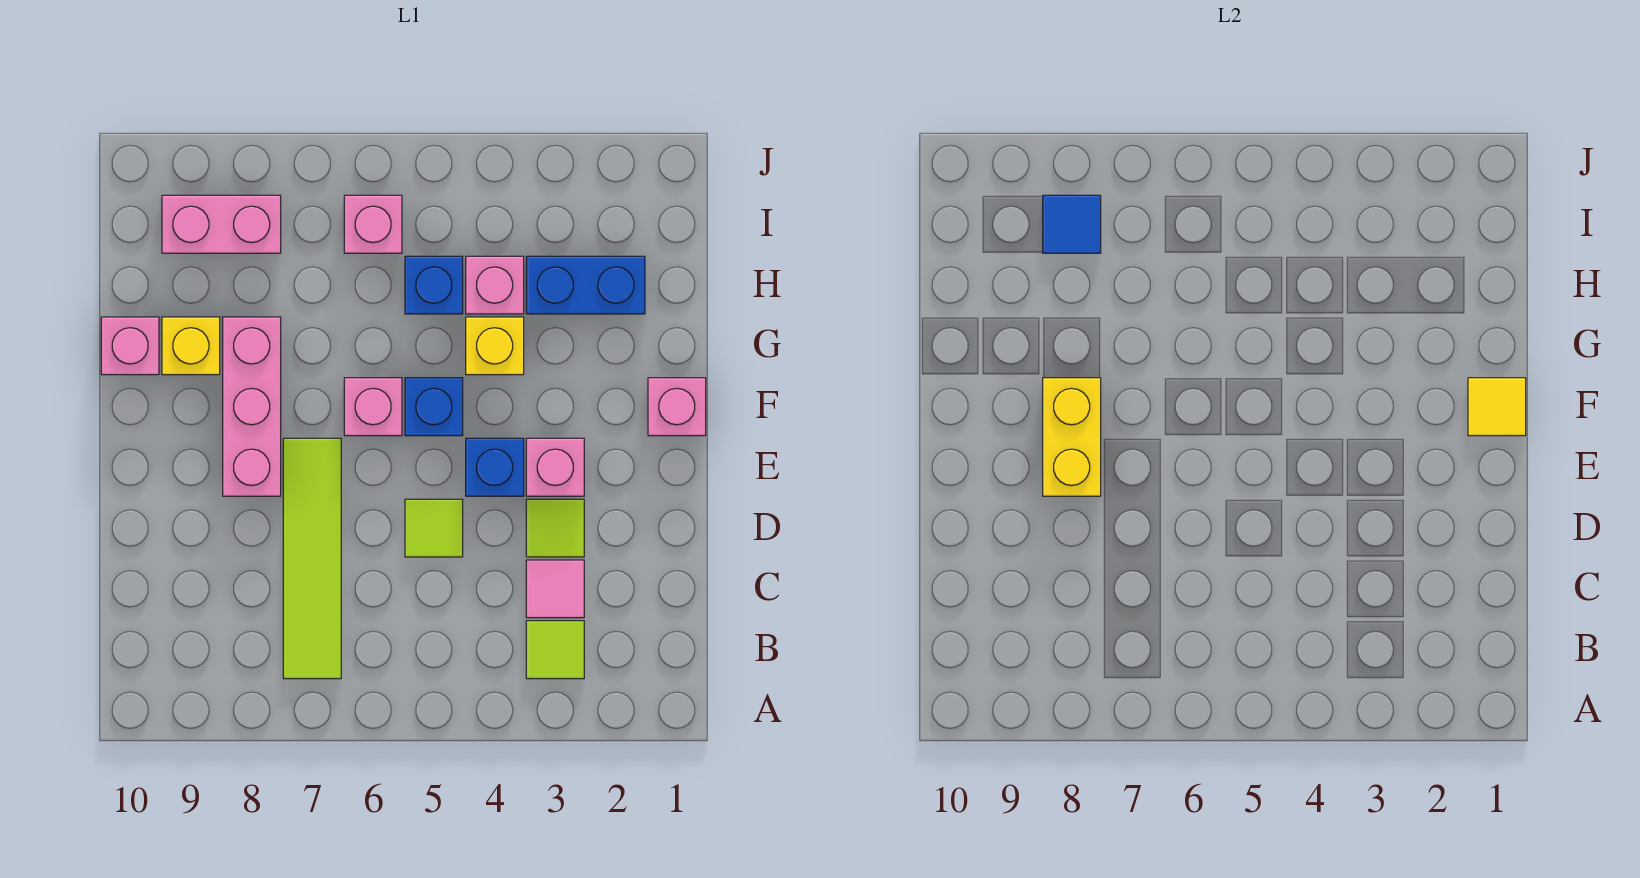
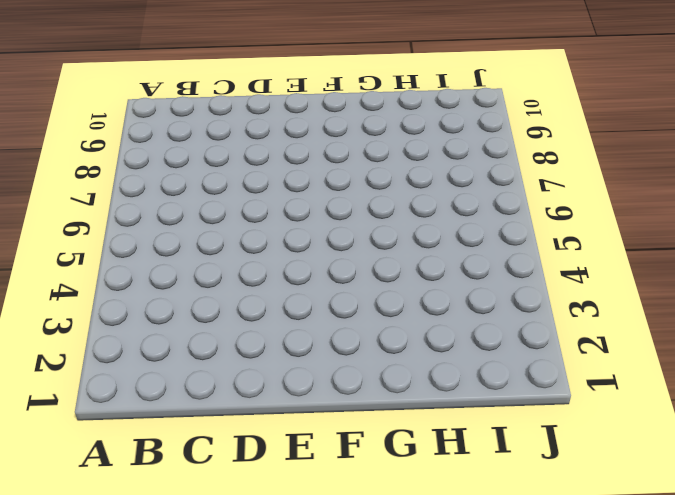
none -> lime tile B3 level 1
none -> lime tile B7:E7 level 1
none -> pink tile C3 level 1

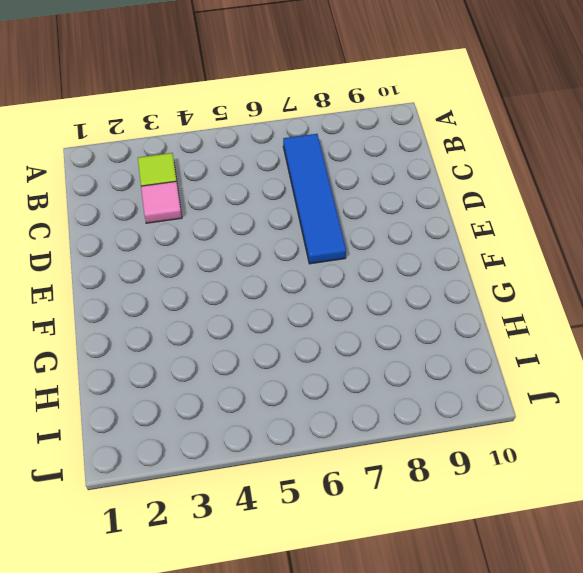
blue tile B7:E7 level 1 -> lime tile B7:E7 level 1
none -> lime tile D3 level 1
none -> lime tile D5 level 1
none -> pink brick E3 level 1

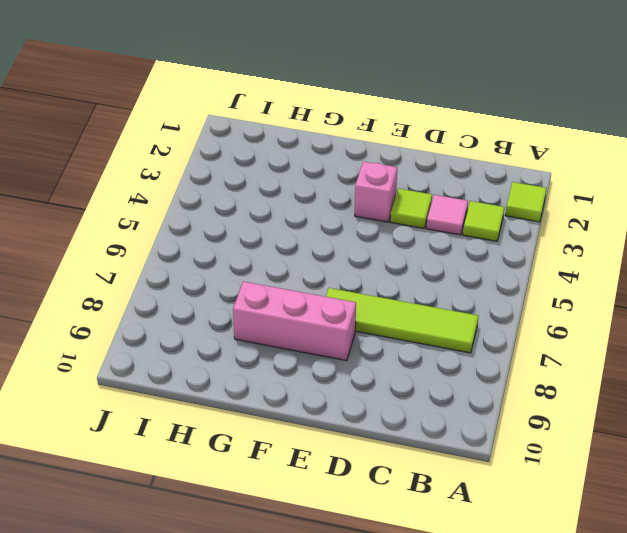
lime tile A2 level 1 -> lime tile D5 level 1
none -> blue brick E4 level 1
none -> pink brick F1 level 1
none -> blue brick F5 level 1

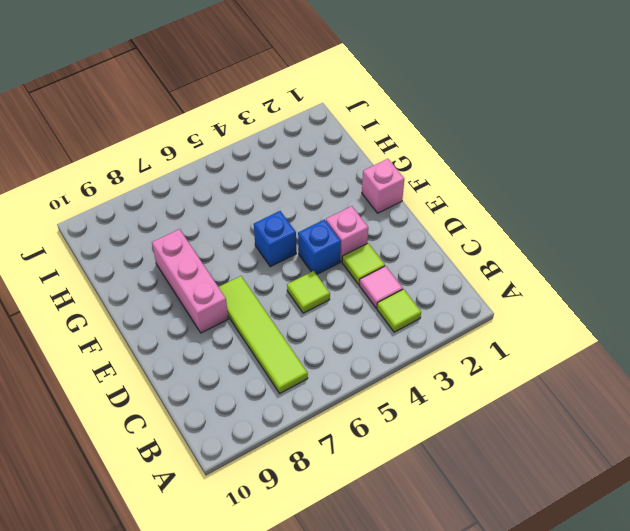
none -> pink brick F6 level 1
none -> yellow brick G4 level 1
none -> yellow brick G9 level 1

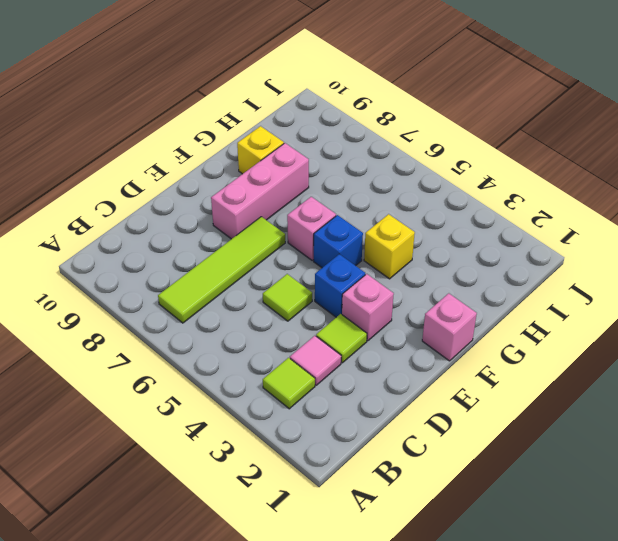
none -> pink brick G10 level 1
none -> blue brick H2:H3 level 1
none -> pink brick H4 level 1

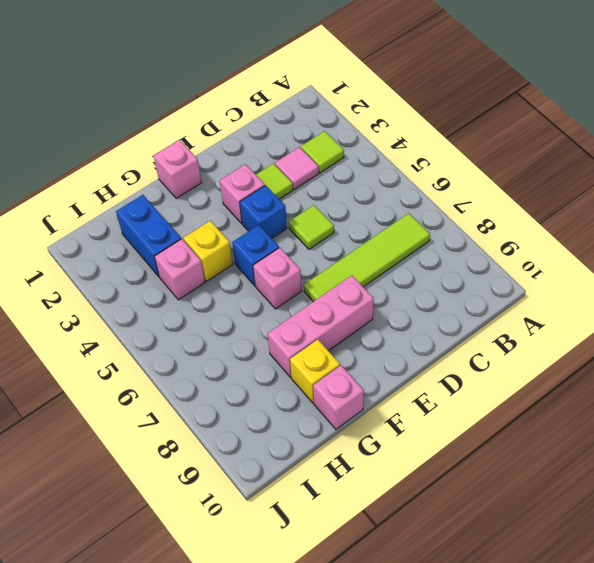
none -> blue brick H5 level 1
none -> pink brick I6 level 1
none -> pink brick I8:I9 level 1

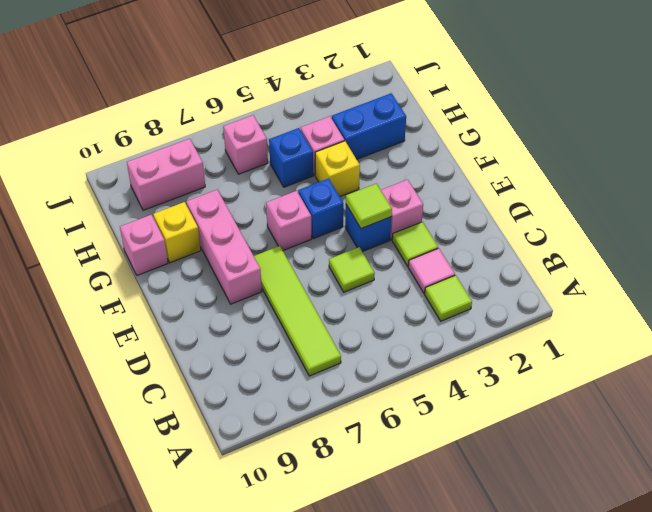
lime tile E4 level 2 -> none
none -> pink brick F1 level 1
none -> yellow brick E8:F8 level 2
none -> yellow tile F1 level 2

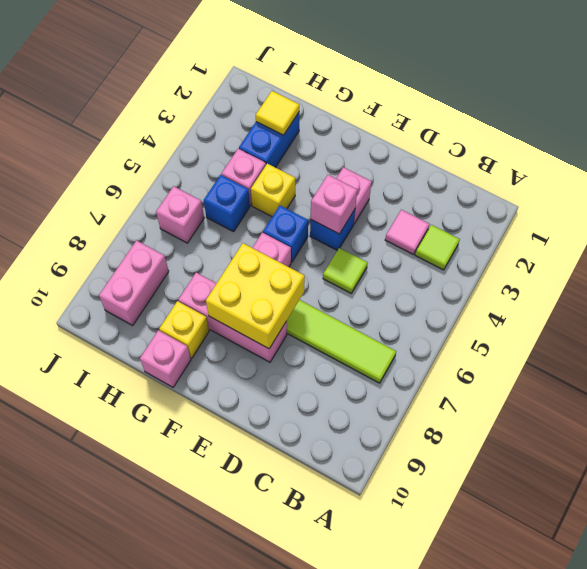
pink brick E4 level 2 -> pink brick F1 level 1
yellow brick E7:F8 level 2 -> yellow brick E8:F8 level 2
yellow tile H2 level 2 -> yellow tile F1 level 2
none -> lime tile D3 level 1
none -> blue tile I8 level 2

